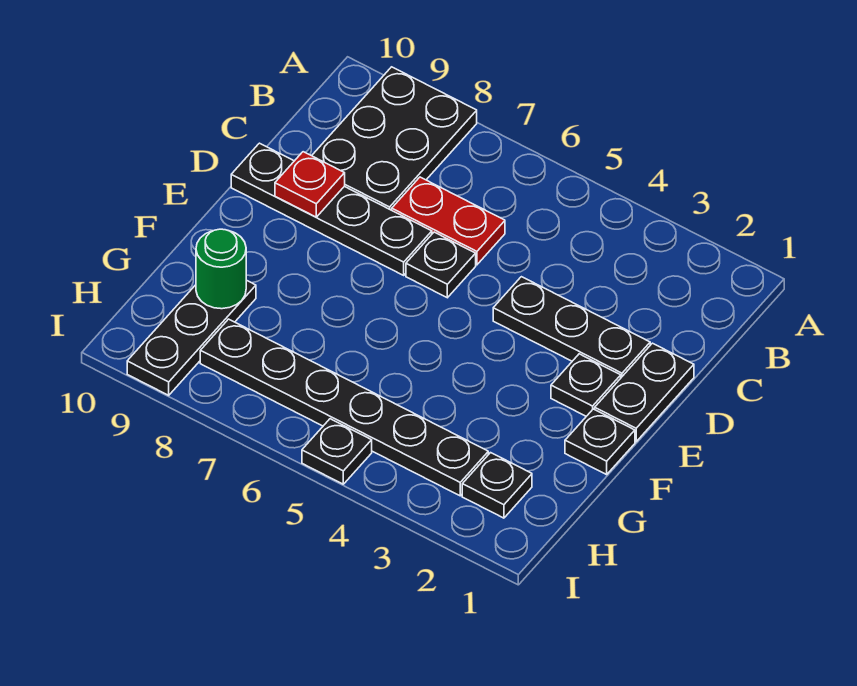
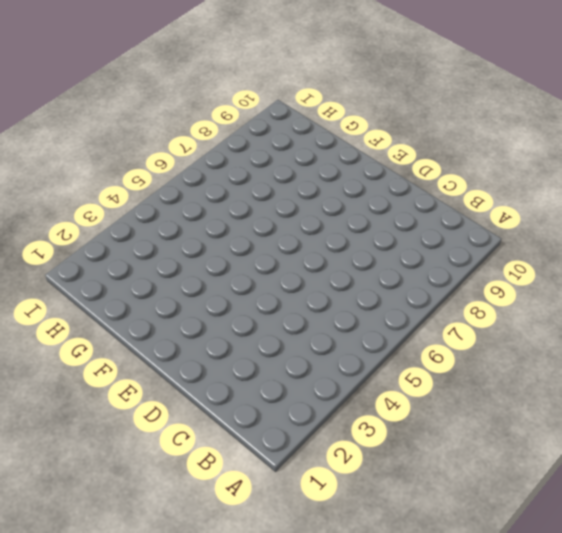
none -> black plate A8:C9 level 1
none -> red plate C6:C7 level 1
none -> black plate D1:E1 level 1

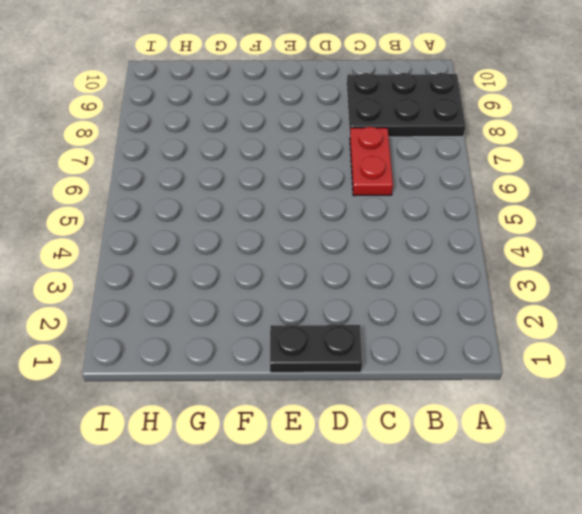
none -> black plate D2:D4 level 1
none -> black plate D6 level 1
none -> black plate D7:D10 level 1

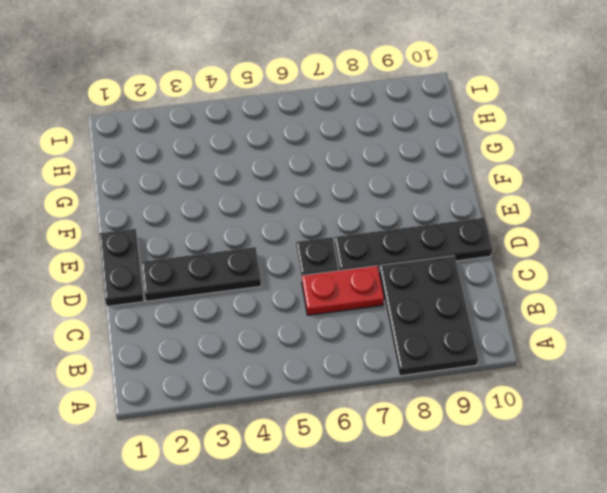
none -> black plate E2 level 1
none -> black plate F1 level 1
none -> black plate G9:I9 level 1

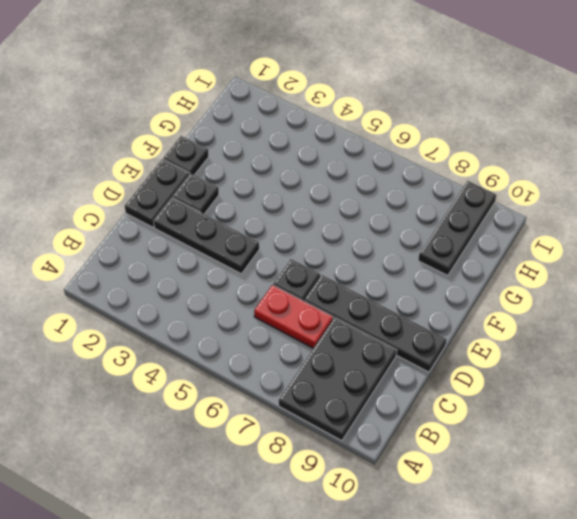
none -> black plate H2 level 1
none -> black plate H3:H8 level 1
none -> black plate I5 level 1

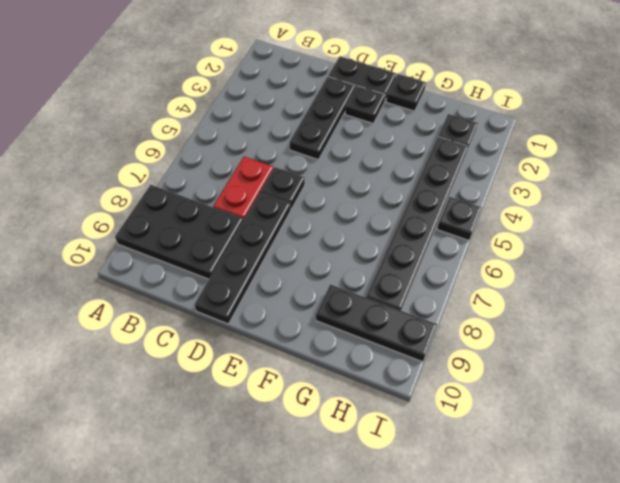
none -> red plate D9 level 2
none -> green round brick G9 level 2

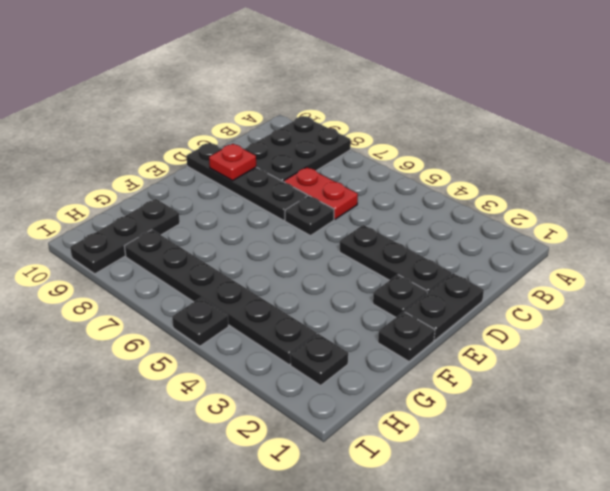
none -> green round brick G9 level 2

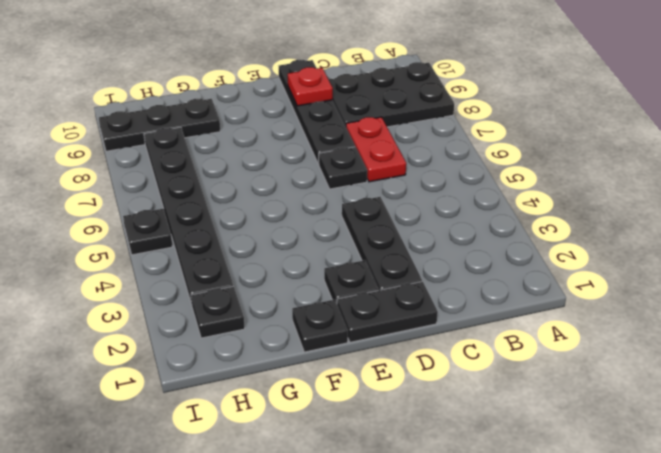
none -> green round brick G9 level 2

